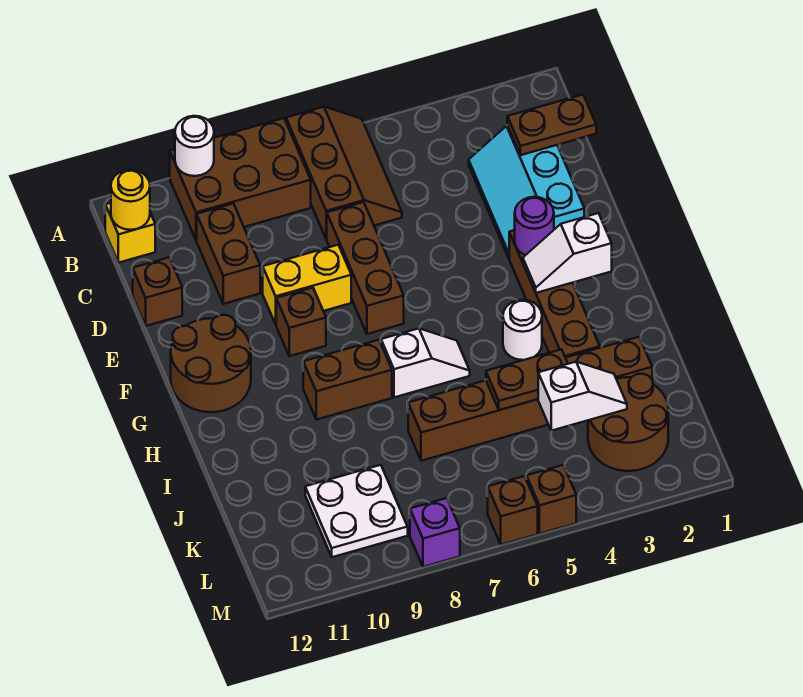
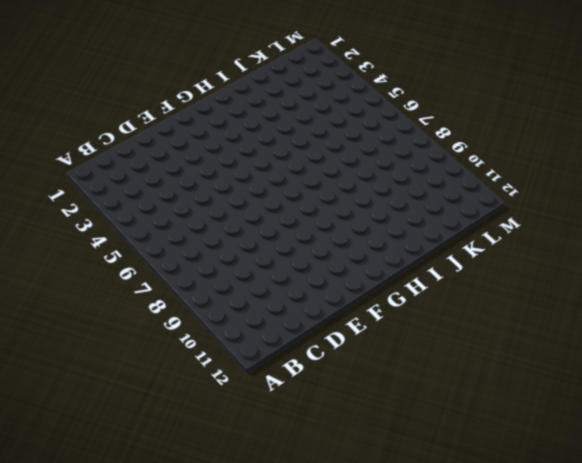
none -> brown slope A6:C7 level 1 top 7
none -> brown brick A8:B10 level 1
none -> yellow brick B12 level 1

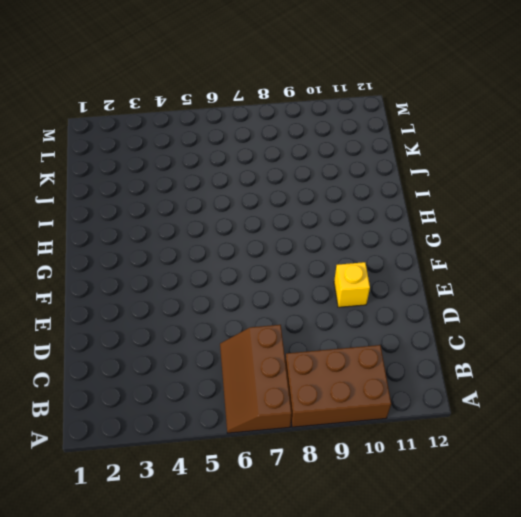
yellow brick E10 level 1 -> yellow brick B12 level 1
none -> cyan slope C2:E3 level 1 top 2
none -> brown brick C10:D10 level 1
none -> brown brick D7:F7 level 1

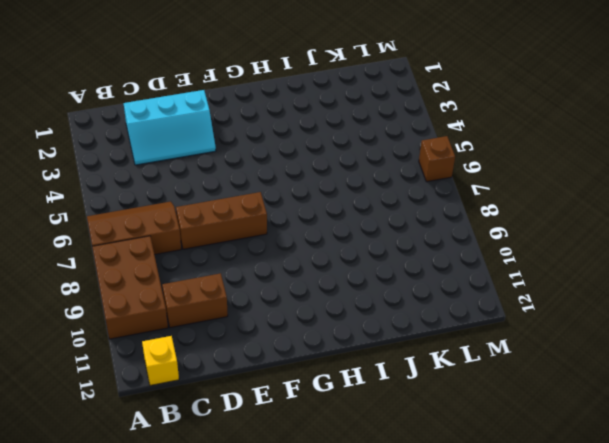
none -> brown brick D12 level 1
none -> yellow brick E8:E9 level 1
none -> brown brick F3:I3 level 1

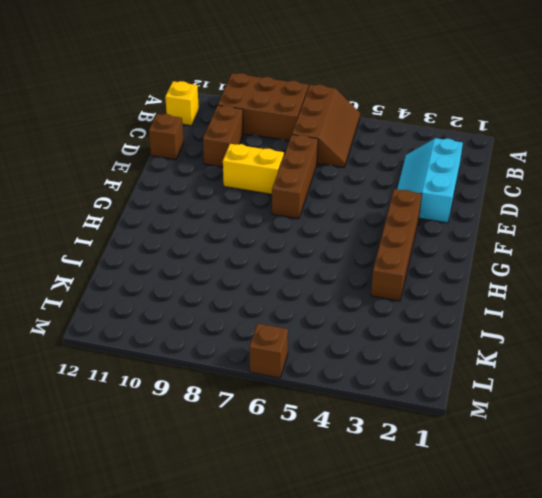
none -> brown brick F9 level 1
none -> brown round brick F11:G12 level 1
none -> white round brick H4 level 1

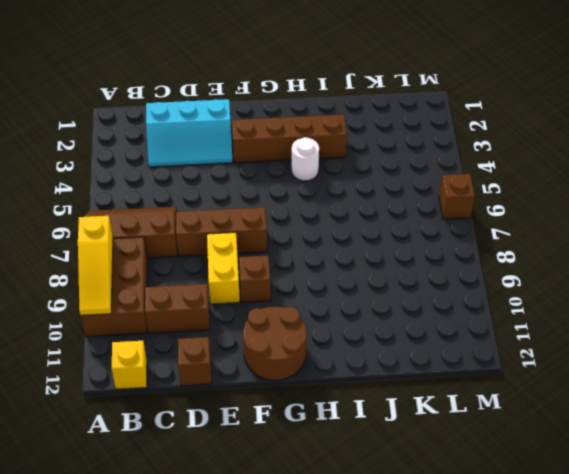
yellow slope A8:A10 level 2 top 8 -> white round brick A10 level 2
none -> white slope H6:H7 level 1 top 7
none -> brown brick H8:H9 level 1
none -> brown brick J2:J7 level 1

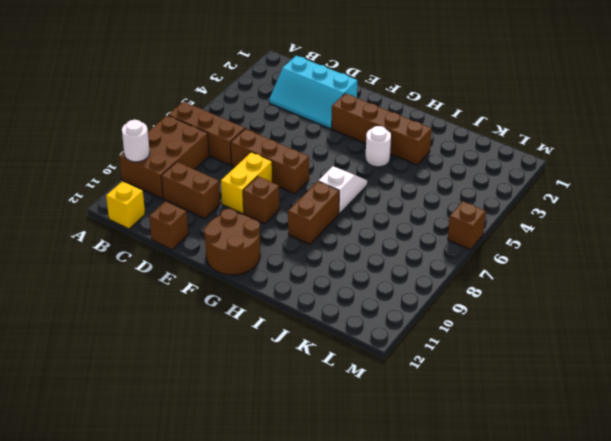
none -> brown brick J2:J7 level 1
none -> brown round brick K2:L3 level 1
none -> white plate K9:L10 level 1

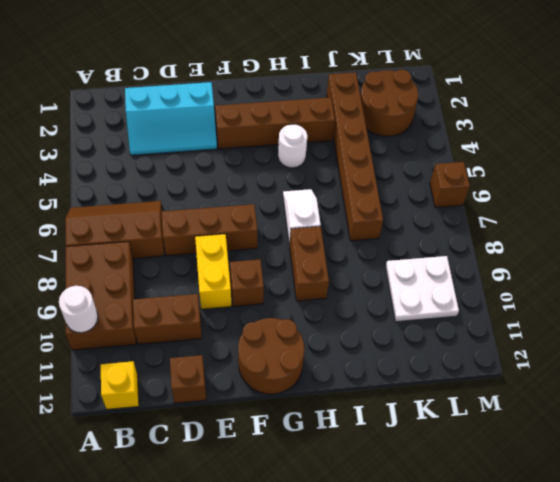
none -> brown brick M5 level 1
none -> purple brick M8 level 1
none -> yellow round brick B12 level 2

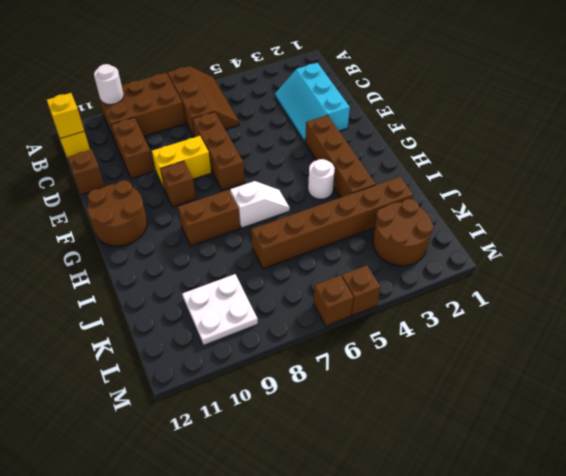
yellow brick B12 level 2 -> yellow round brick B12 level 2
none -> purple brick M8 level 1
none -> brown plate C1:C2 level 2
none -> purple round brick F3 level 2

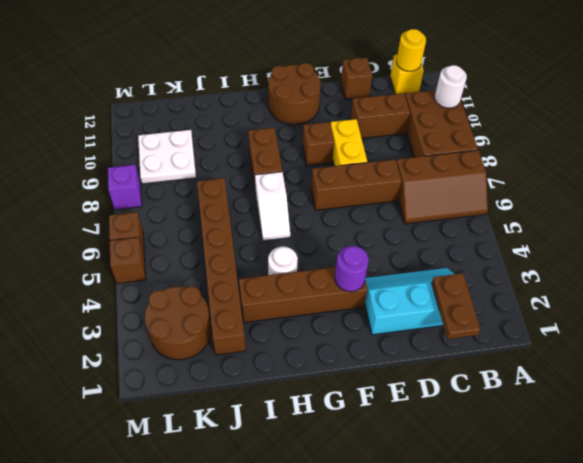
none -> white slope G2:G3 level 2 top 2
none -> brown plate J4:J5 level 2
none -> white slope K3:K4 level 2 top 4

